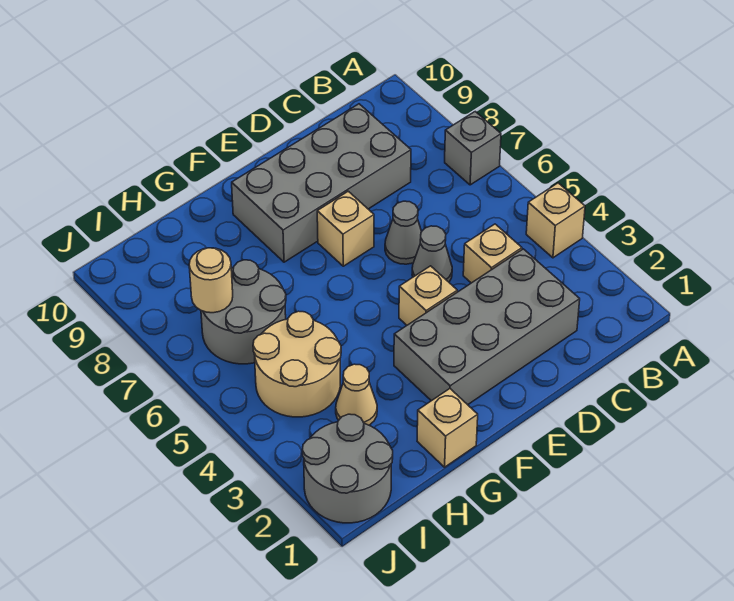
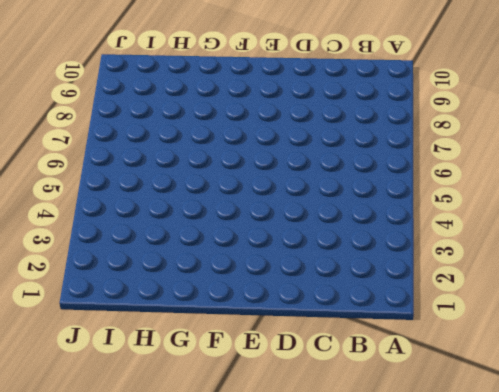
none -> tan brick A4 level 1
none -> grey brick A7 level 1
none -> grey brick C2:F3 level 1

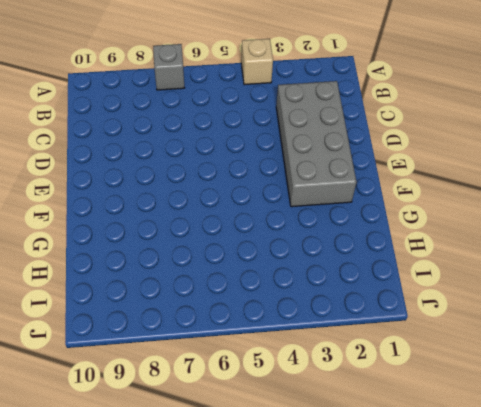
none -> tan brick C4 level 1
none -> grey brick C8:F9 level 1
none -> grey cone D5 level 1

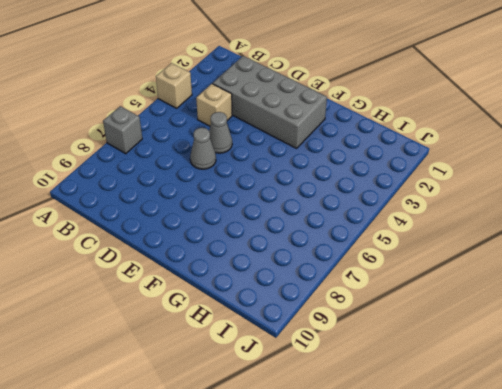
none -> grey brick C8:F9 level 1
none -> tan brick E4 level 1
none -> tan brick E7 level 1

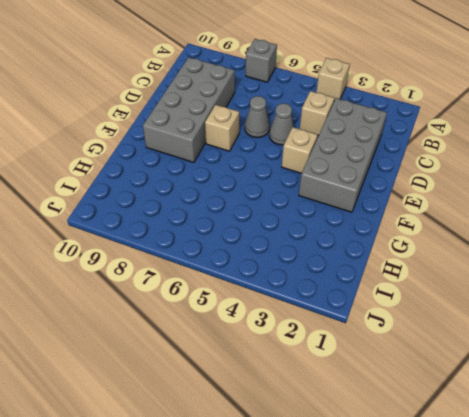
none -> tan brick G1 level 1
none -> tan cone H3 level 1
none -> tan round brick H4:I5 level 1

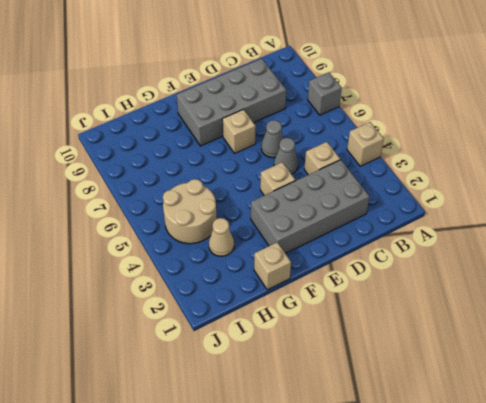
none -> grey round brick H6:I7 level 1
none -> grey round brick I1:J2 level 1
none -> tan round brick I7 level 2

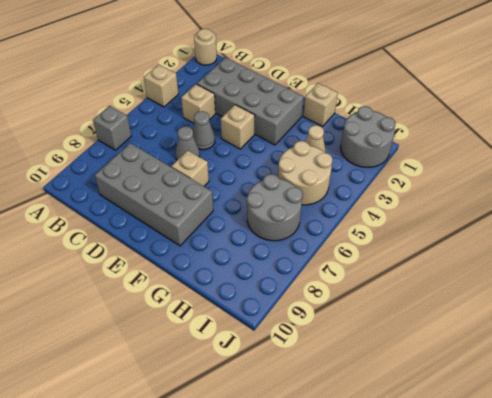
tan round brick A1 level 1 -> tan round brick I7 level 2

